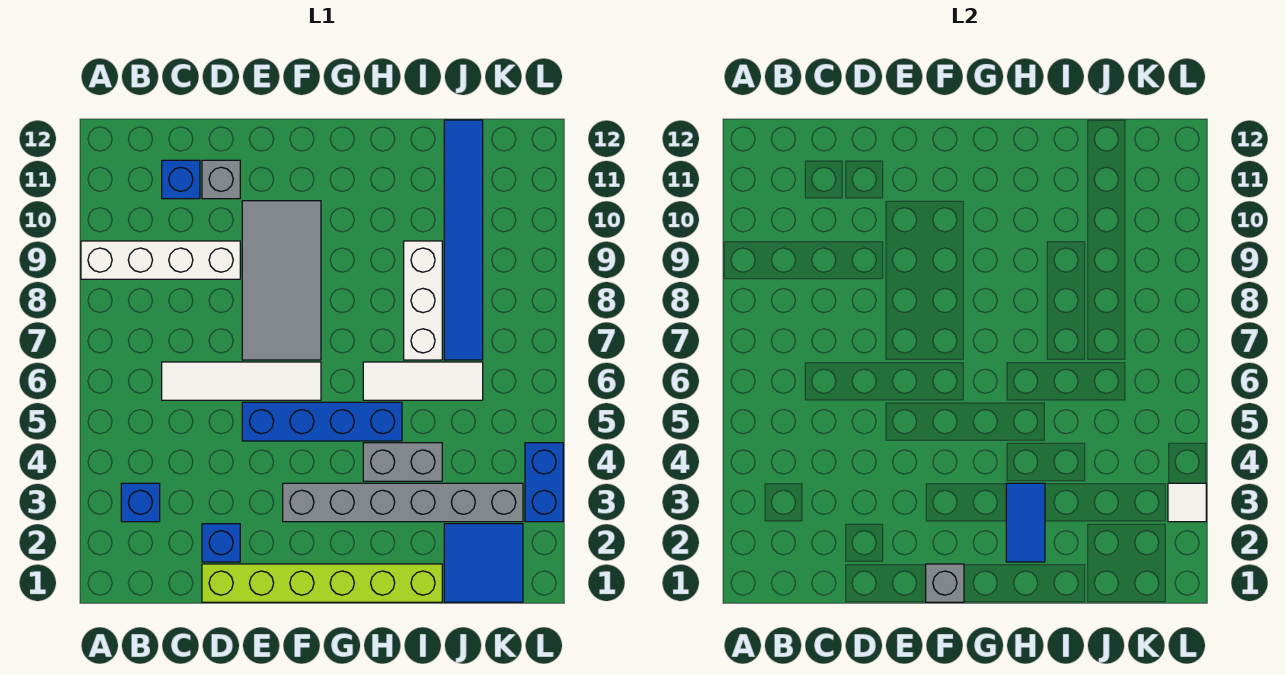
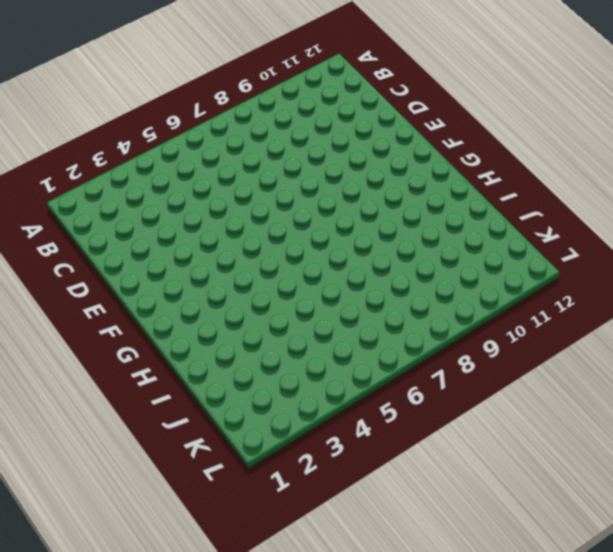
none -> white brick A9:D9 level 1
none -> blue brick B3 level 1
none -> white tile C6:F6 level 1

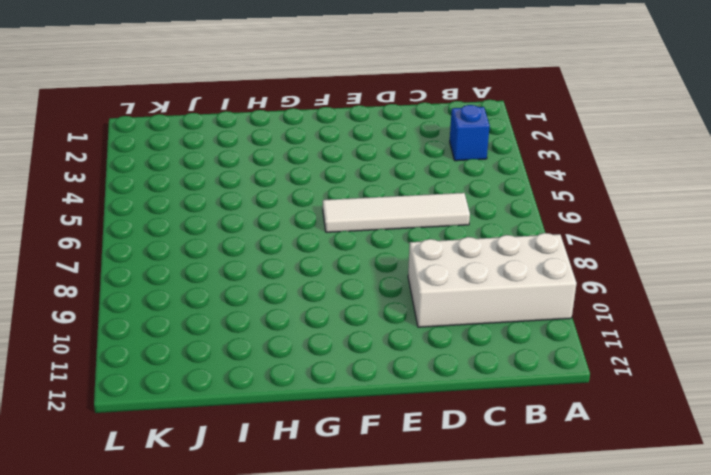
white brick A9:D10 level 1 -> white brick A9:D9 level 1
none -> blue brick C11 level 1
none -> lime brick D1:I1 level 1
none -> blue brick D2 level 1

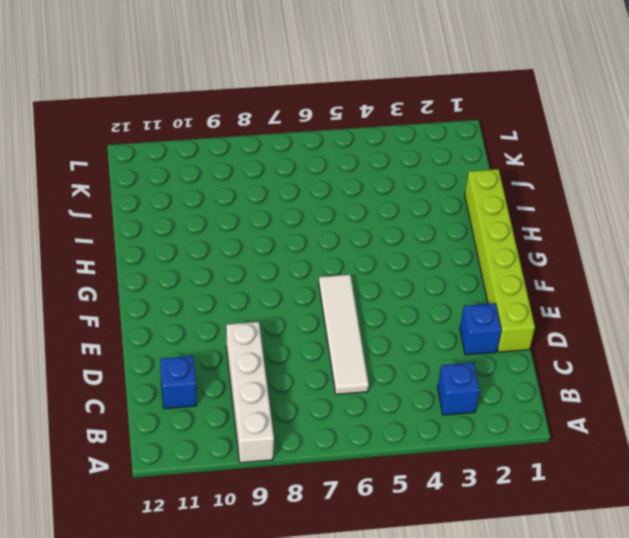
none -> grey brick D11 level 1
none -> blue brick E5:H5 level 1
none -> grey tile E7:F10 level 1

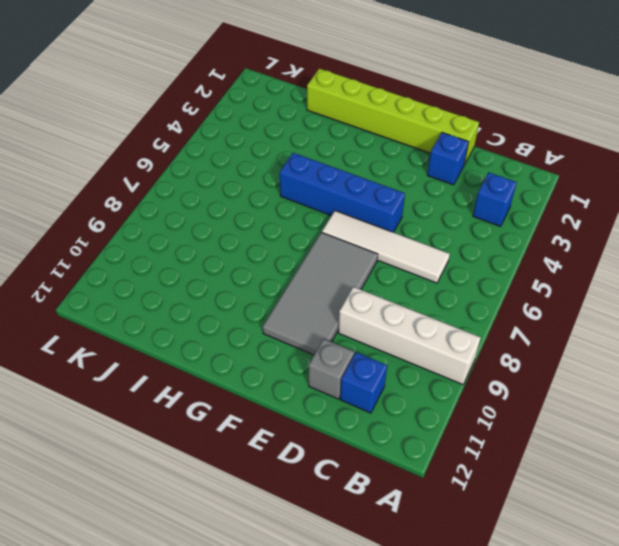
none -> grey brick F3:K3 level 1
none -> grey brick H4:I4 level 1
none -> white tile H6:J6 level 1

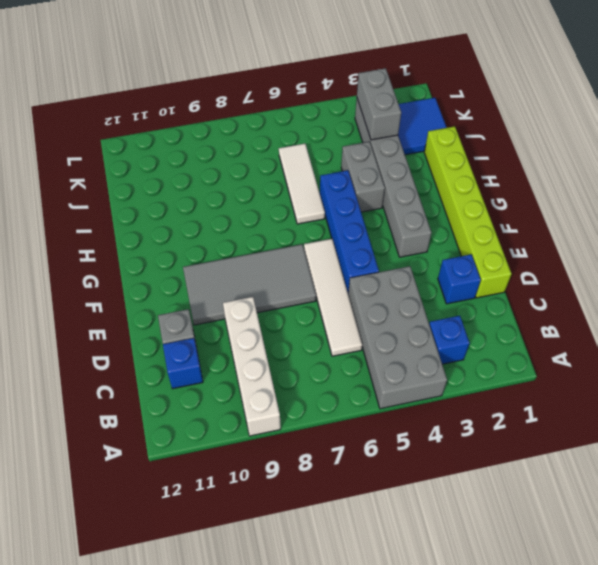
grey brick A4:D5 level 1 -> none
grey brick J3:K3 level 2 -> none
none -> white brick I7:I9 level 1
none -> blue tile J7:J12 level 1
none -> blue brick L3:L4 level 1

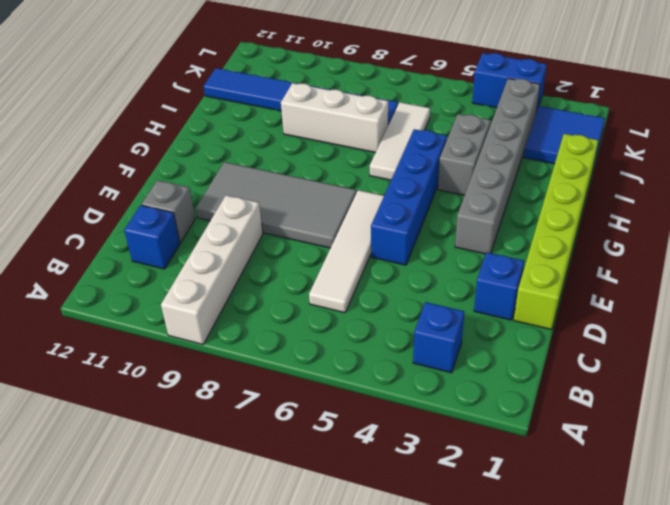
none -> grey brick F1 level 2
none -> blue tile H2:H3 level 2
none -> white tile L3 level 2

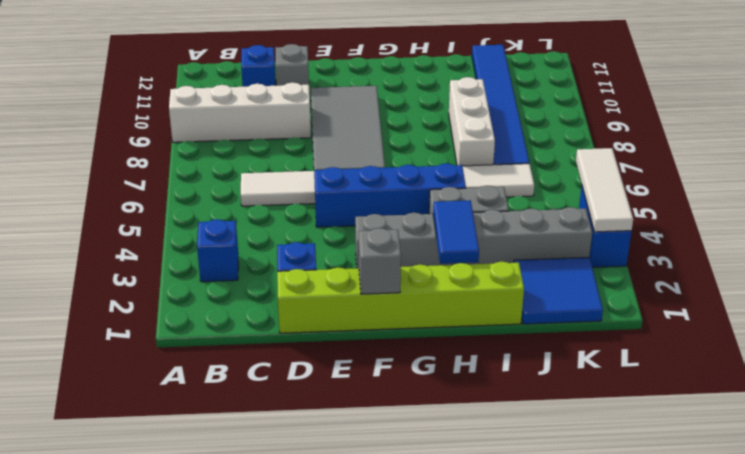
white tile L3:L5 level 2 -> white tile L3 level 2

